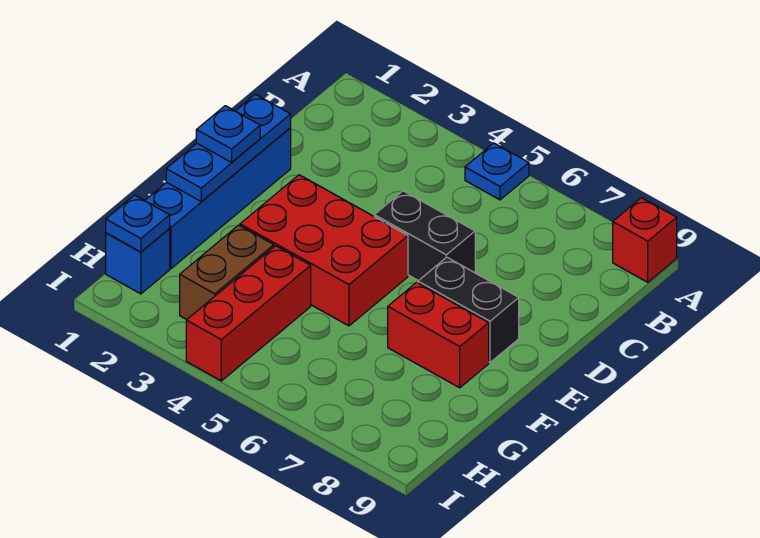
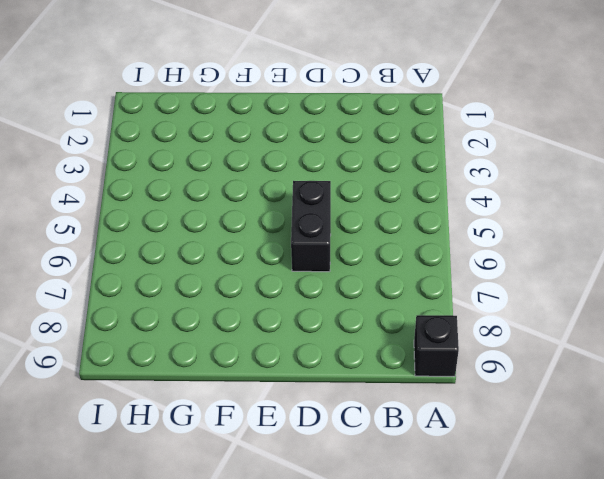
black brick A9 level 1 -> red brick A9 level 1
none -> blue plate A5 level 1
none -> blue brick D1:G1 level 1
none -> red brick E3:F5 level 1

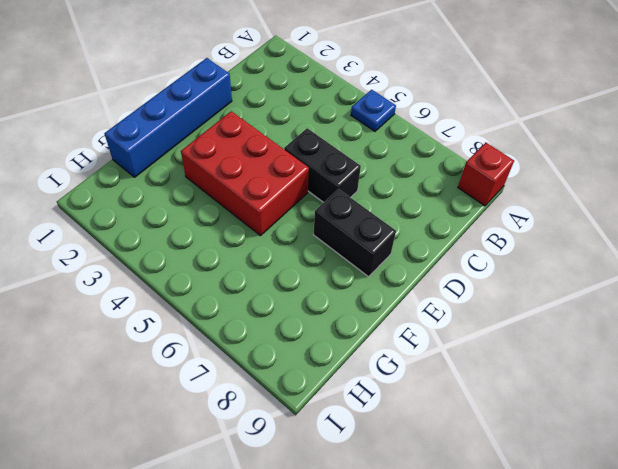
none -> red brick F7:F8 level 1
none -> brown brick G3:H3 level 1
none -> red brick G4:I4 level 1

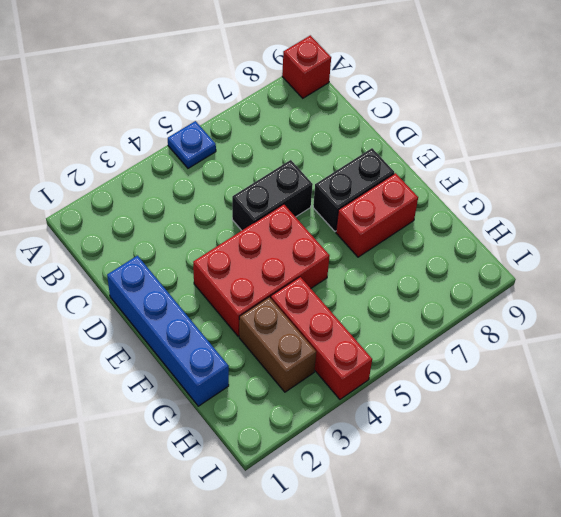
none -> blue brick H1 level 1
none -> blue plate D1:F1 level 2
none -> blue plate H1 level 2

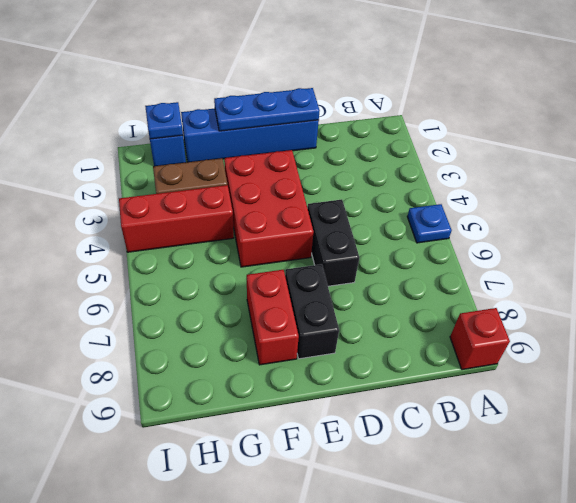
none -> blue plate E1 level 3

